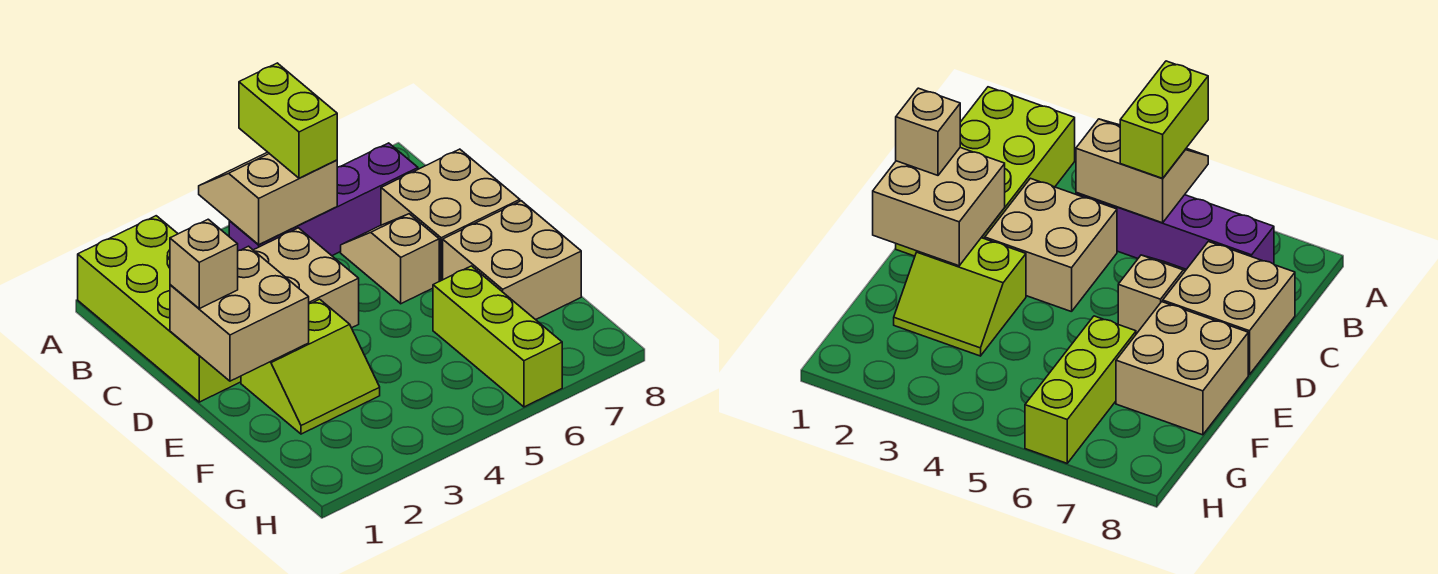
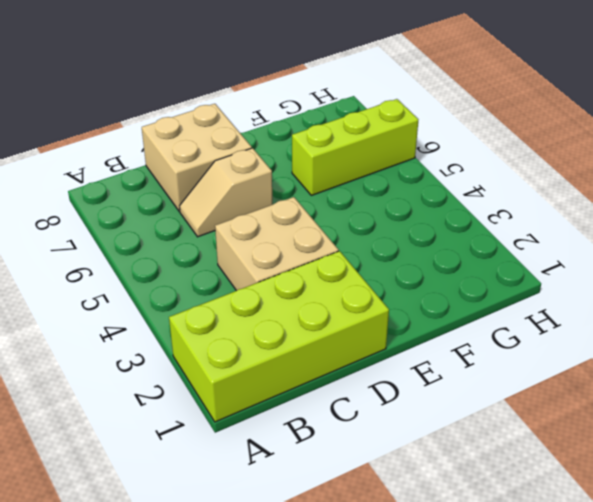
none -> purple brick B4:B7 level 1
none -> lime slope E2:F3 level 1 top E
none -> tan brick E7:F8 level 1

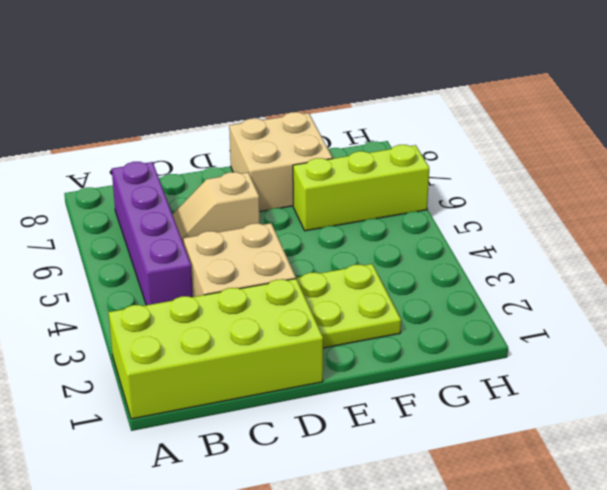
lime plate E2:F3 level 1 -> lime slope E2:F3 level 1 top E
none -> tan brick C7:D8 level 1
none -> tan slope A4:B5 level 2 top B
none -> tan brick D1:E2 level 2

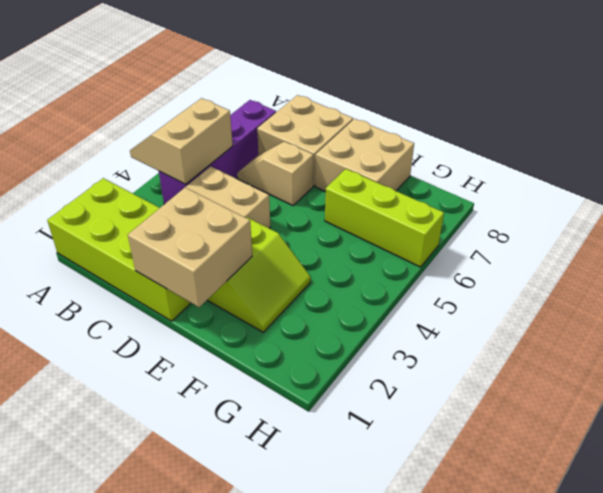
none -> lime brick A5:B5 level 3
none -> tan brick D1 level 3

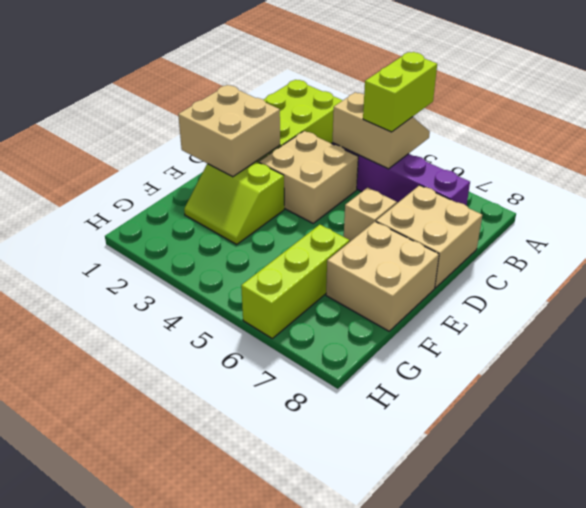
none -> tan brick D1 level 3

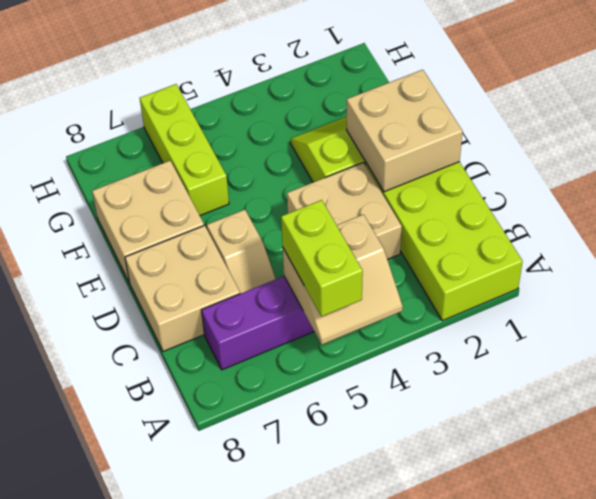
none -> tan brick D1 level 3

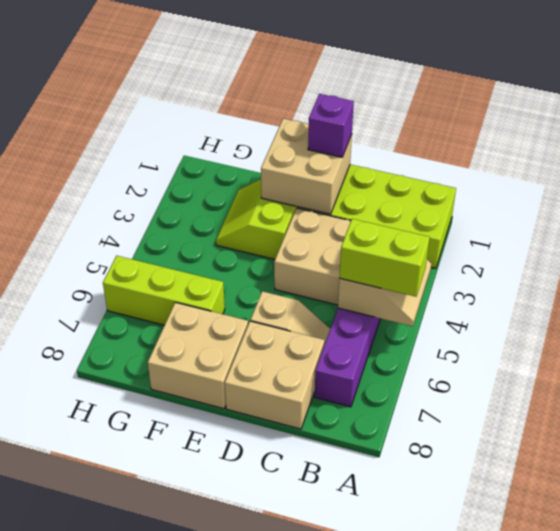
purple brick D1 level 3 -> tan brick D1 level 3

